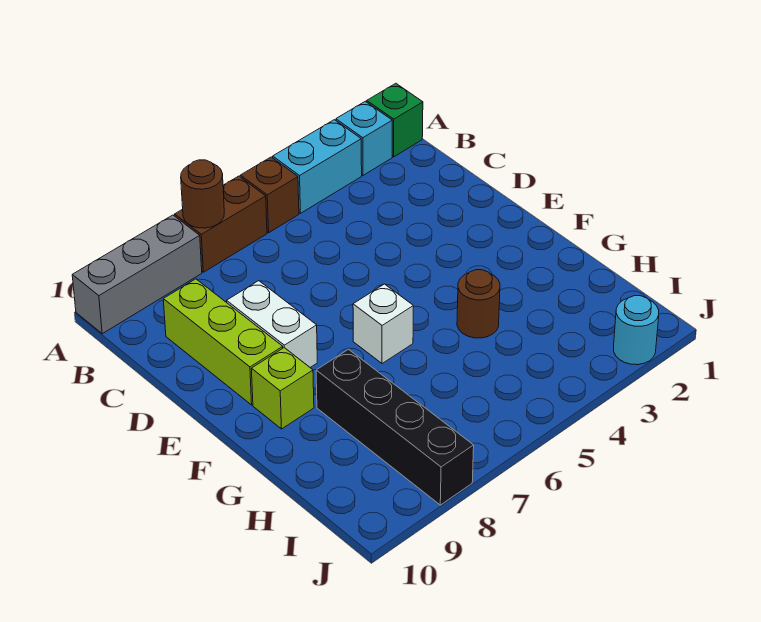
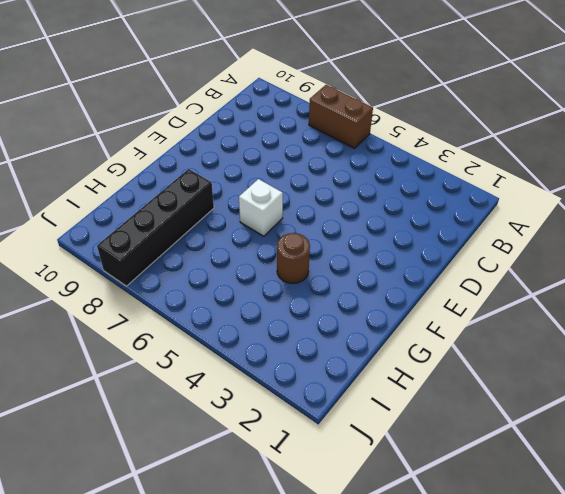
none -> green brick A1 level 1
none -> cyan brick A2 level 1
none -> cyan brick A3:A4 level 1

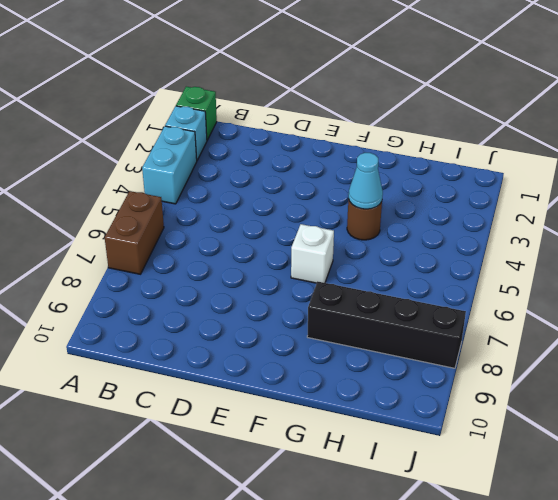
cyan cone G4 level 2 -> none
none -> brown brick A5 level 1
none -> grey brick A8:A10 level 1
none -> lime brick C9:E9 level 1

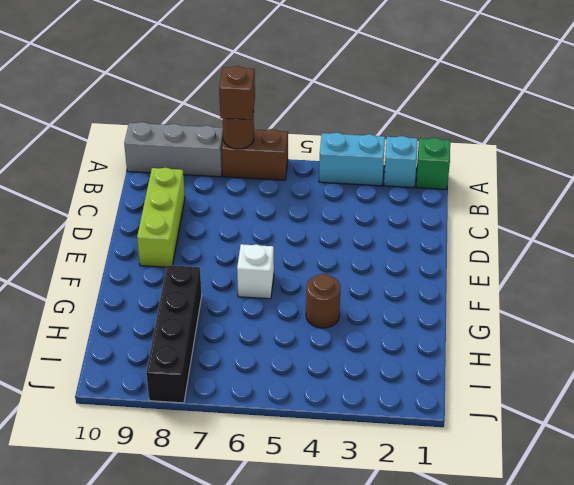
brown brick A7 level 3 -> brown brick A5 level 1
none -> white brick D8:E8 level 1
none -> lime brick F9 level 1
none -> cyan round brick J2 level 1

